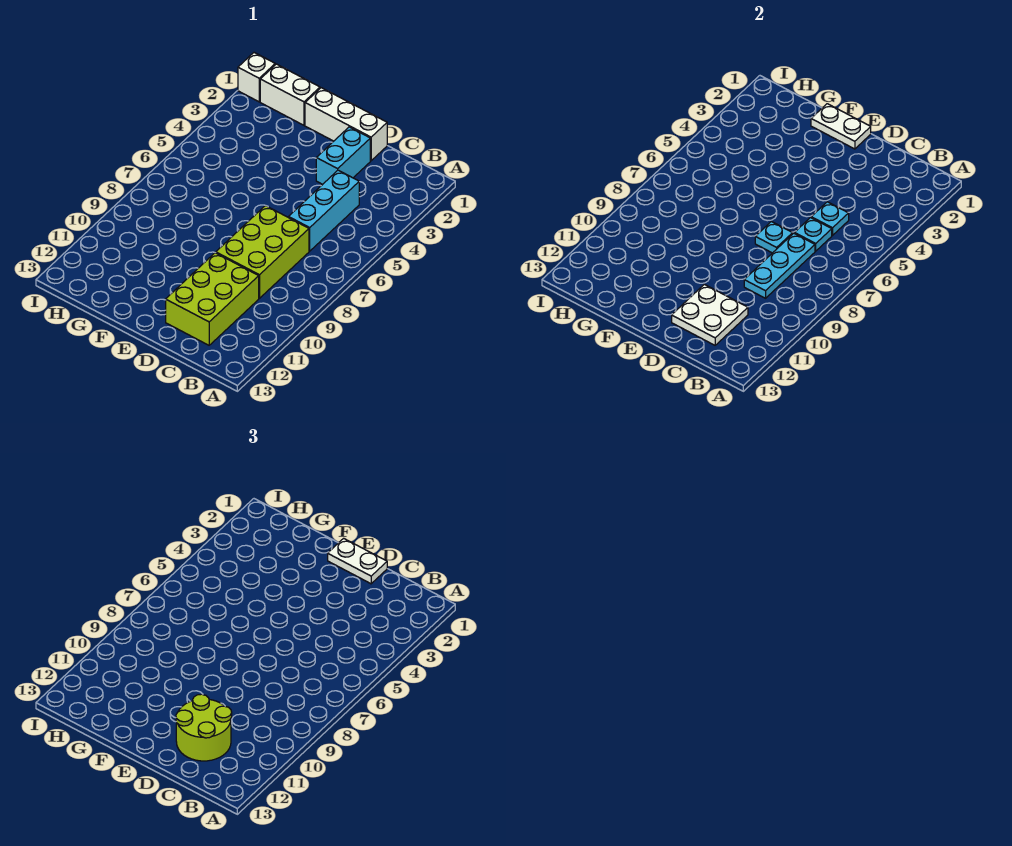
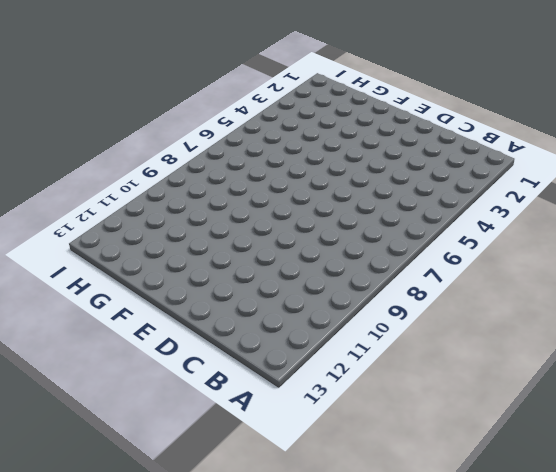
none -> cyan brick C4:C6 level 1
none -> lime brick C7:D9 level 1
none -> lime brick C10:D12 level 1

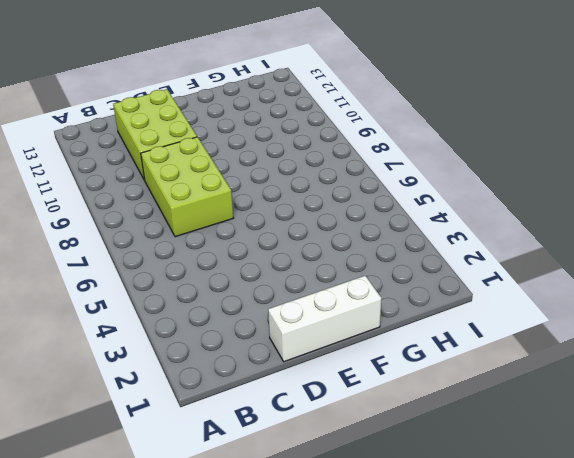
none -> cyan brick C4:C6 level 1
none -> cyan brick D2:D3 level 1
none -> white brick G1:H1 level 1

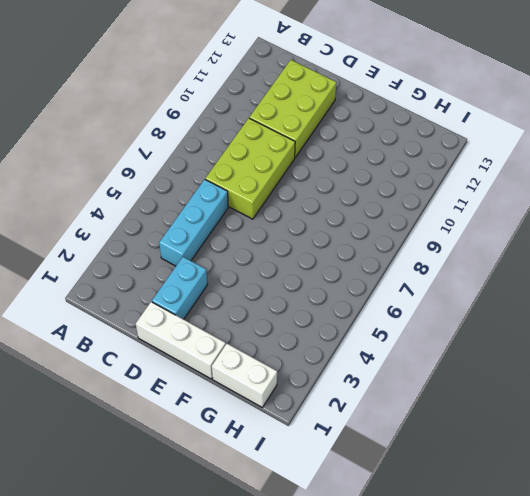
none -> white brick I1 level 1
none -> cyan plate C5 level 2
none -> cyan plate C6 level 2

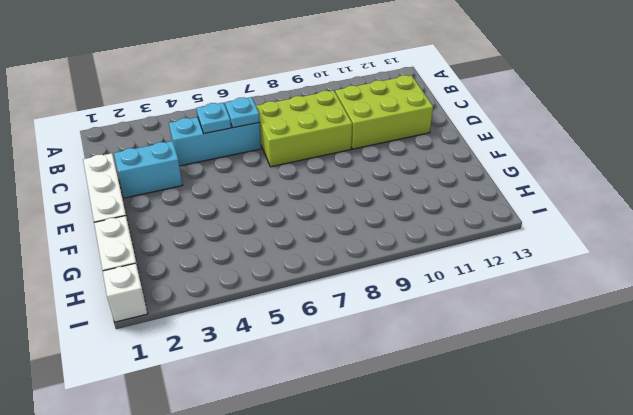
none -> cyan plate C7:C9 level 2
none -> white plate C11:D12 level 2
none -> cyan plate D7 level 2

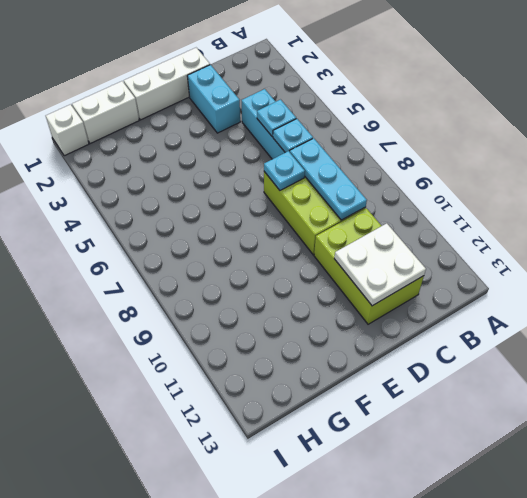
none -> white plate E1:F1 level 2
none -> lime round brick C11:D12 level 3
none -> white plate D1:E1 level 3

